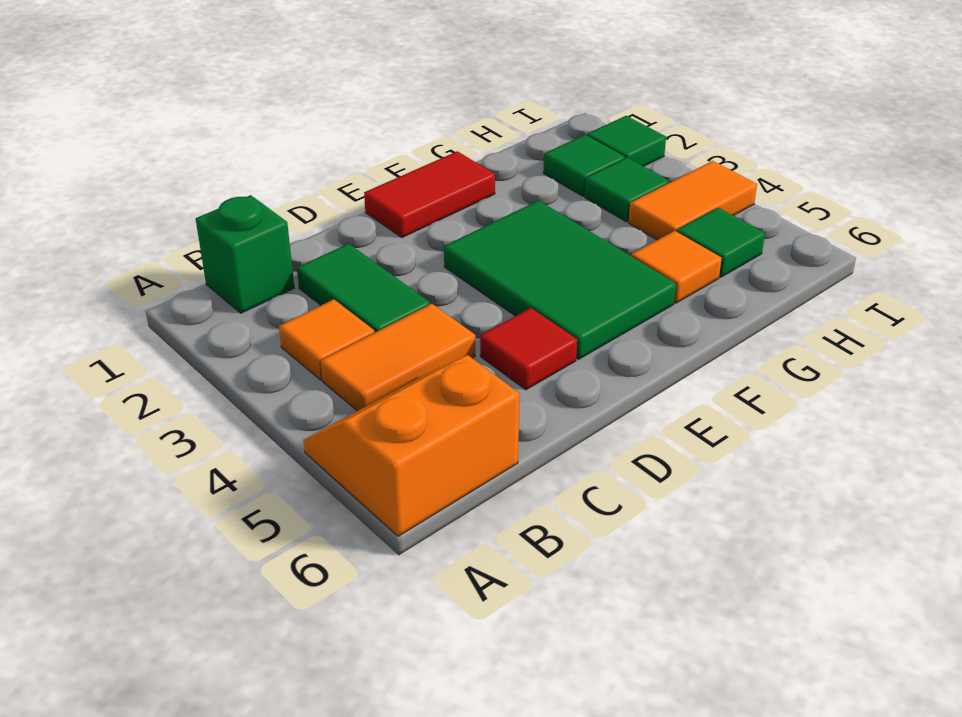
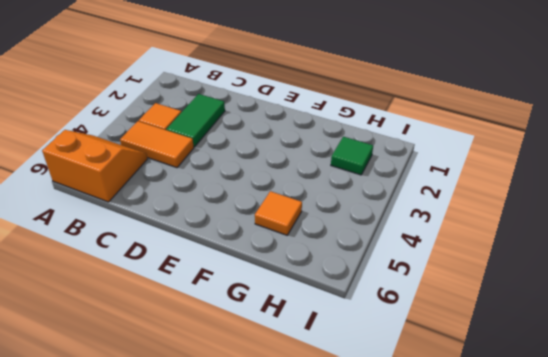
none -> green brick B1 level 1
none -> red tile D5 level 1
none -> red tile E1:F1 level 1

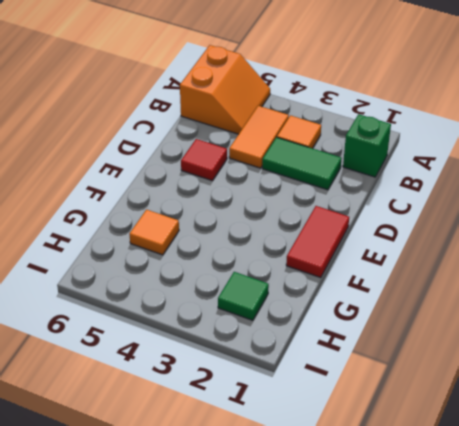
none -> green tile E3:F5 level 1
none -> green tile H3 level 1
none -> orange tile H4:I4 level 1

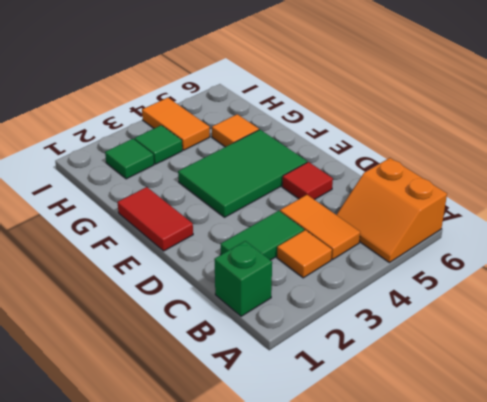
none -> green tile H5 level 1
none -> green tile I2 level 1

